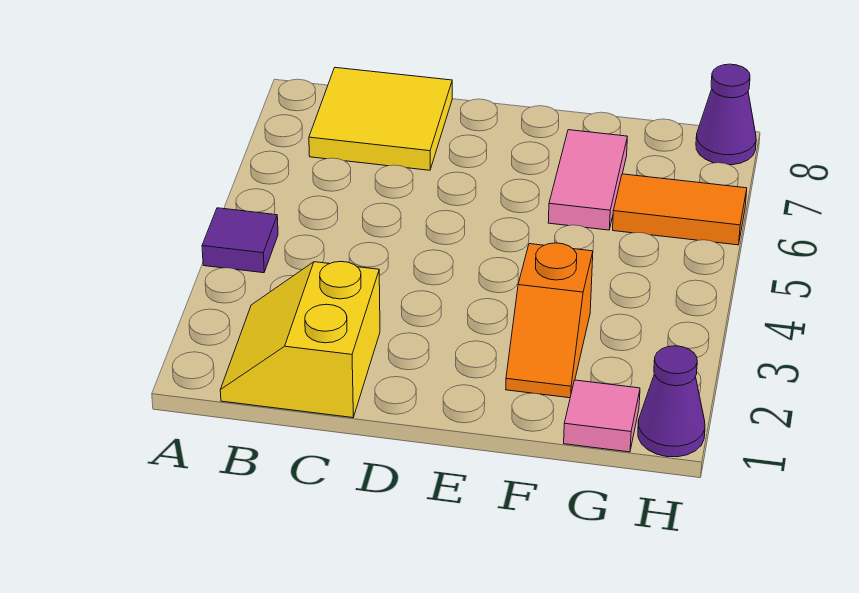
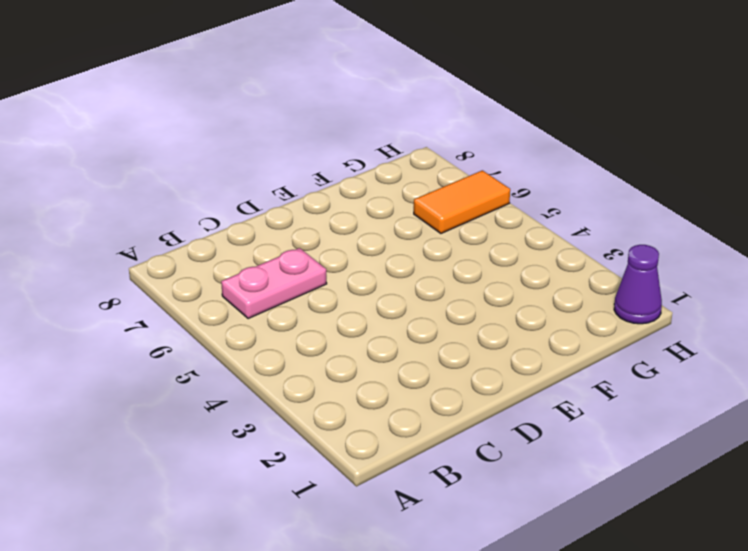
pink plate B6:C6 level 1 -> none
none -> purple tile A4 level 1
none -> yellow slope B1:C2 level 1 top C

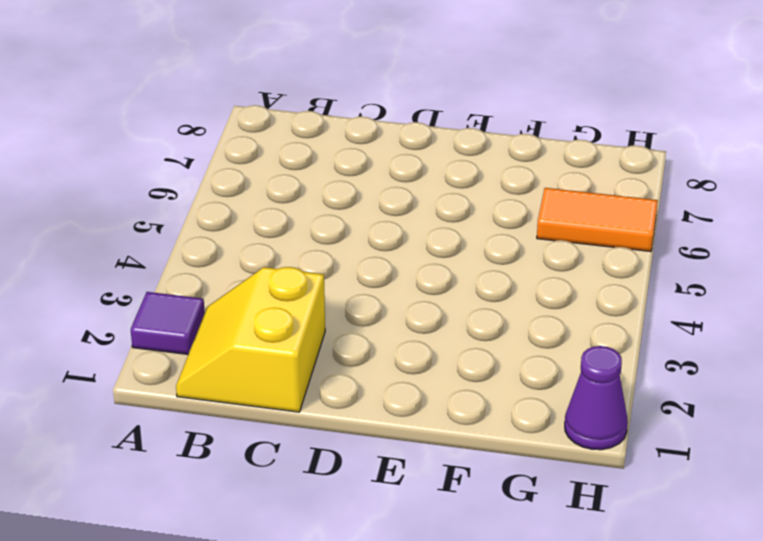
purple tile A2 level 1 -> purple tile A4 level 1
none -> yellow tile B7:C8 level 1
none -> orange slope F2:F3 level 1 top 3

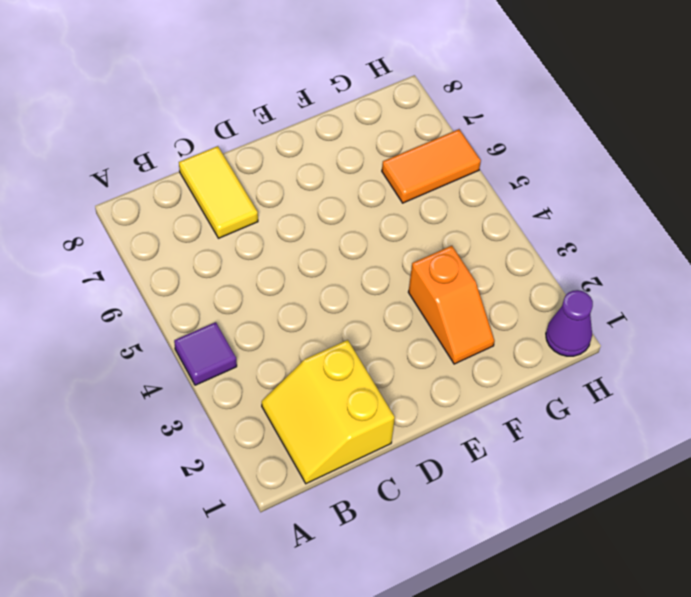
yellow tile C7:C8 level 1 -> yellow tile B7:C8 level 1
none -> pink tile F6:F7 level 1
none -> pink tile G1 level 1

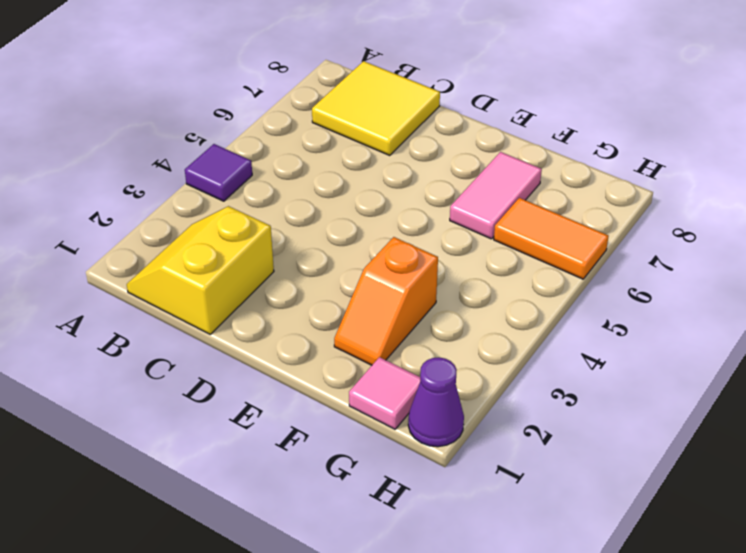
none -> purple cone H8 level 1

